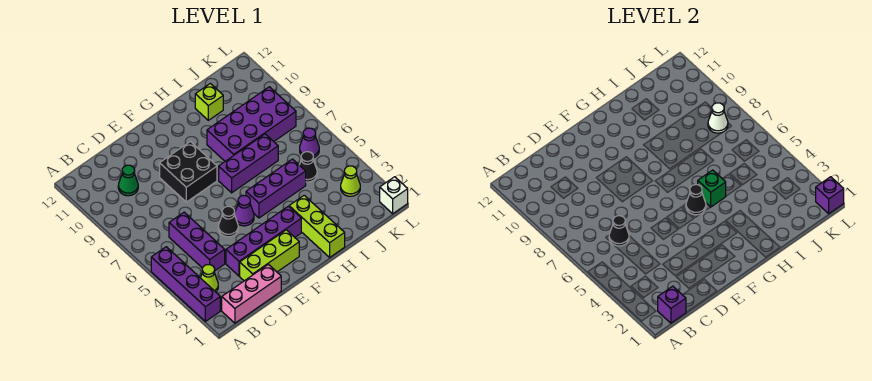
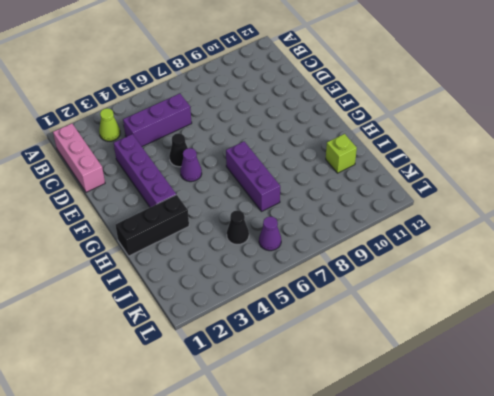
black brick H1:H3 level 1 -> lime brick H1:H3 level 1
none -> purple brick A2:A5 level 1
none -> green cone C10 level 1
none -> lime brick D2:F2 level 1

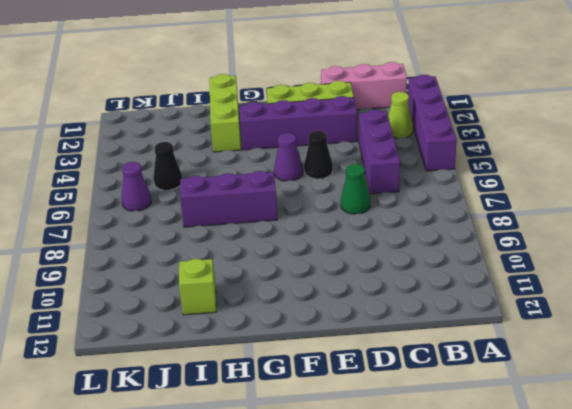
green cone D7 level 1 -> green cone C10 level 1
none -> black brick E8:F9 level 1
none -> purple brick G5:I5 level 1
none -> purple brick H8:K9 level 1

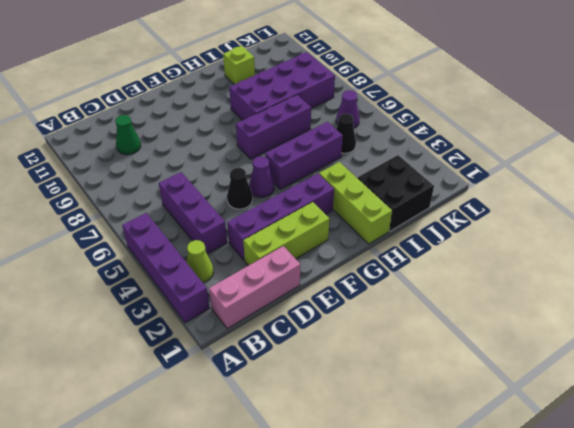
black brick I1:J2 level 1 -> black brick E8:F9 level 1
none -> lime cone K3 level 1
none -> white brick L1 level 1
none -> purple brick B1 level 2

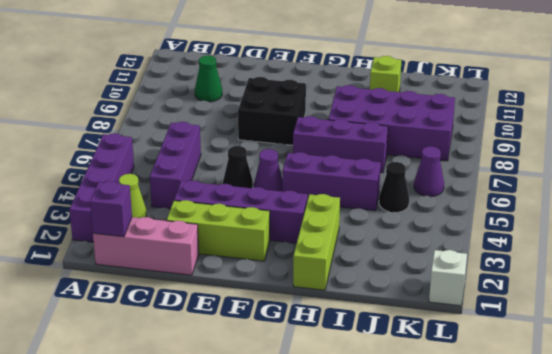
none -> lime cone K3 level 1
none -> black cone C6 level 2
none -> black cone G5 level 2

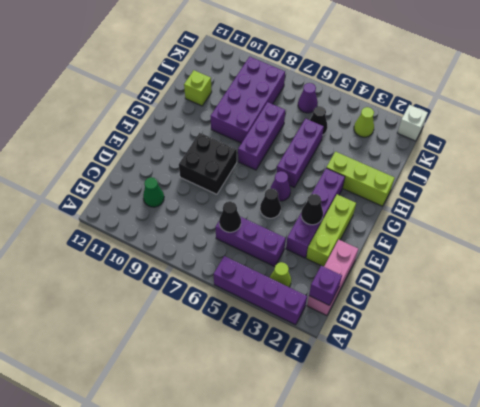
black cone E3 level 2 -> black cone G5 level 2
none -> green brick H5 level 2
none -> white cone K8 level 2
none -> purple brick L1 level 2

